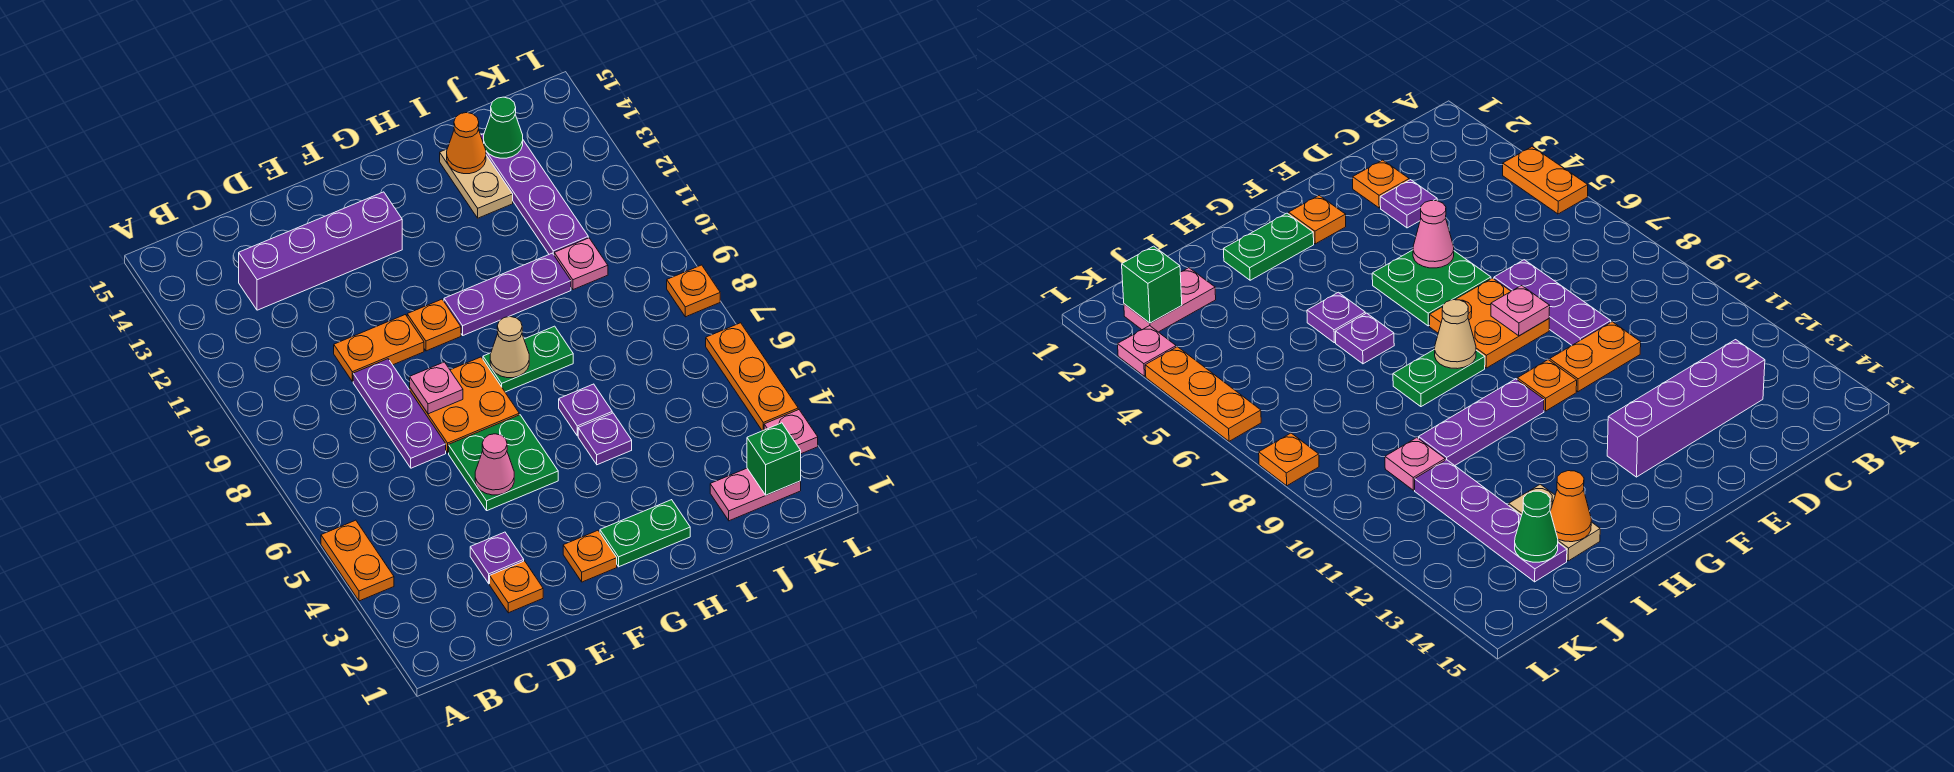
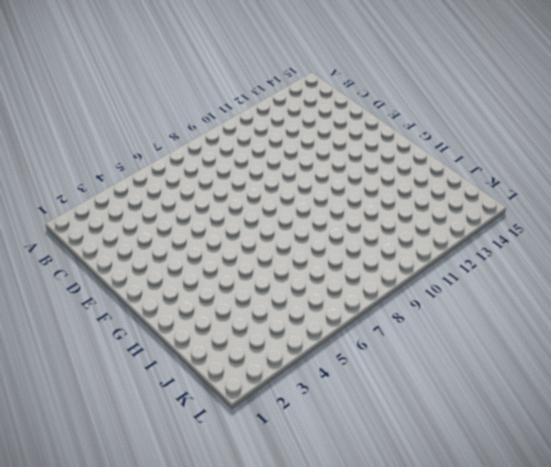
none -> orange plate A4:A5 level 1
none -> purple brick C13:F13 level 1
none -> orange plate D2 level 1

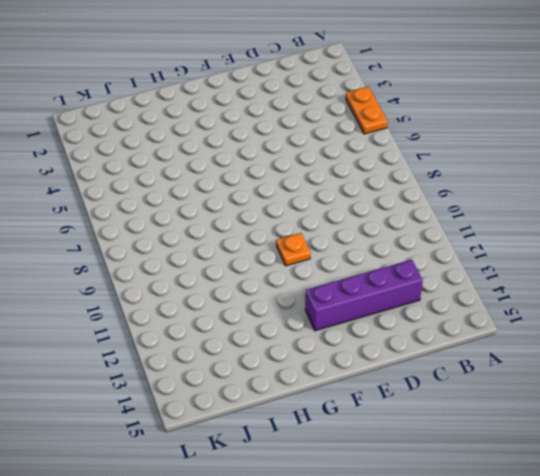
none -> orange plate D2 level 1
none -> purple plate D3 level 1
none -> purple plate D7:D9 level 1

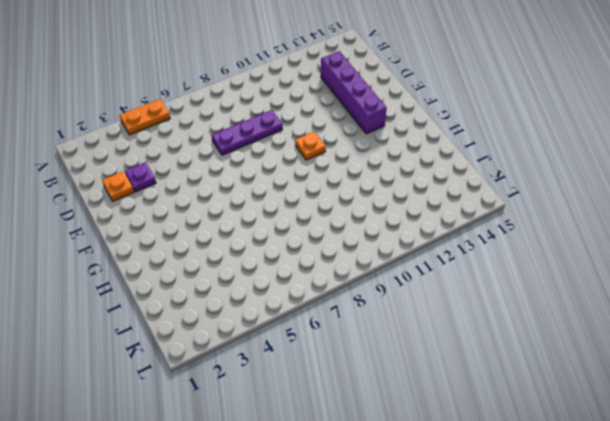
none -> orange plate D10:E10 level 1
none -> green plate E5:F6 level 1
none -> orange plate E7:F8 level 1

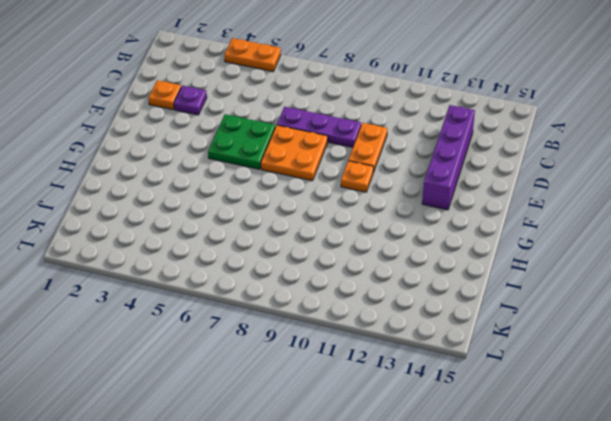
none -> orange plate F2 level 1
none -> green plate G2:H2 level 1
none -> green plate G8:H8 level 1

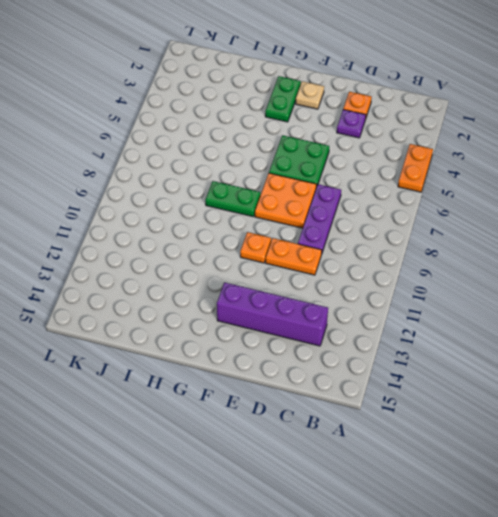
tan plate F2 level 1 -> orange plate F2 level 1
green plate G2:G3 level 1 -> green plate G2:H2 level 1
none -> purple plate G10:I10 level 1
none -> purple plate H5 level 1
none -> purple plate H6 level 1

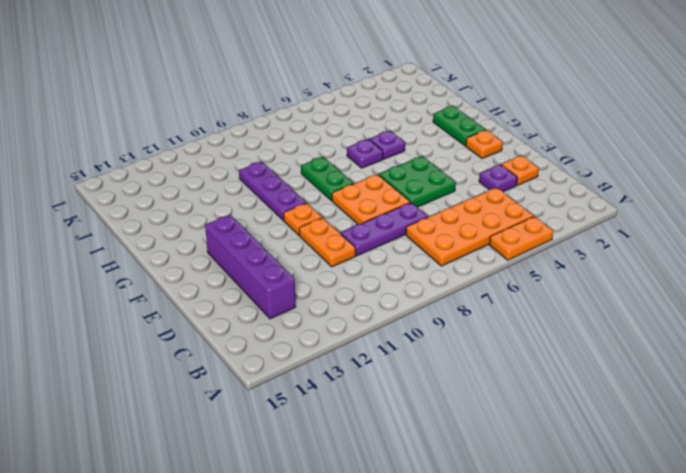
orange plate B4:C7 level 1 -> none
none -> tan plate I13:I14 level 1
none -> pink plate J2:K2 level 1
none -> pink plate J10 level 1

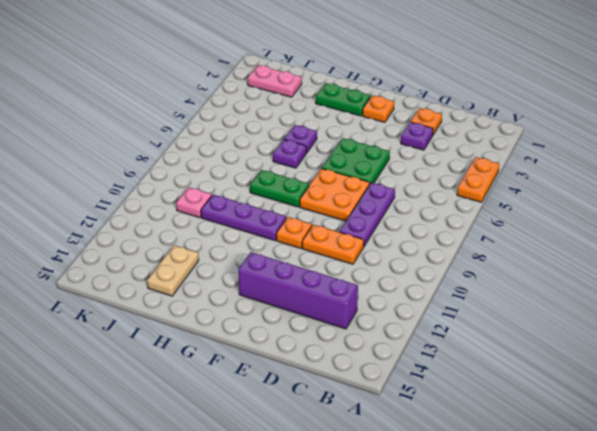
none -> purple plate J11:J14 level 1
none -> pink plate L3 level 1
none -> orange plate L4:L6 level 1

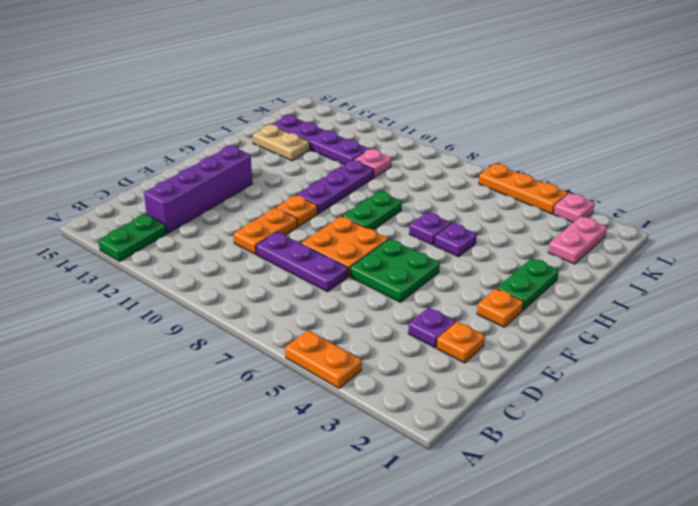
green plate A13:B13 level 1 -> none
none -> orange plate L8 level 1
none -> pink cone E5 level 2
none -> pink plate E8 level 2

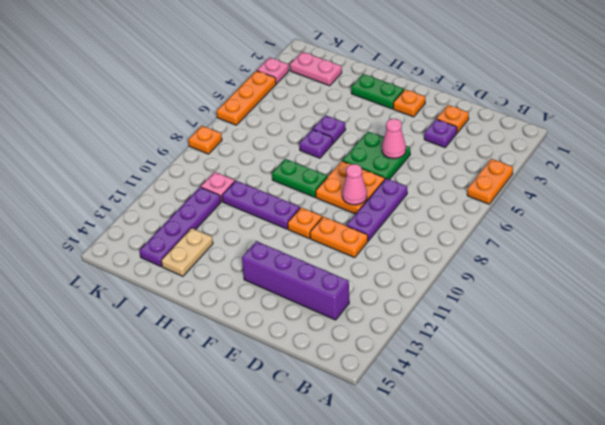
pink cone E8 level 2 -> pink plate E8 level 2
none -> tan cone G8 level 2
none -> orange cone I14 level 2
none -> green cone J14 level 2

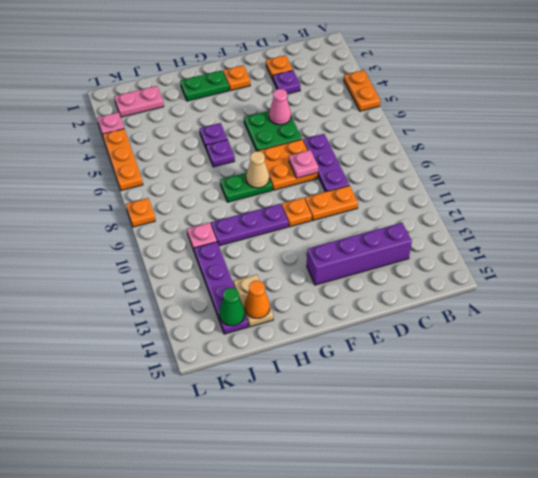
none -> green brick K2 level 2

